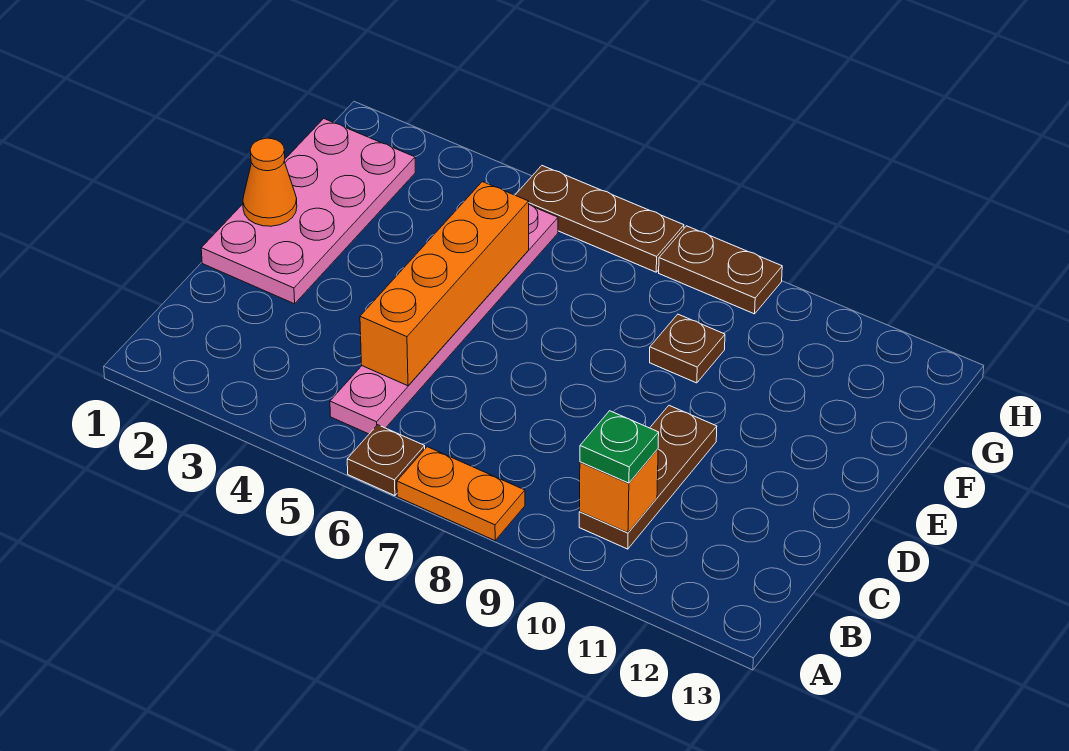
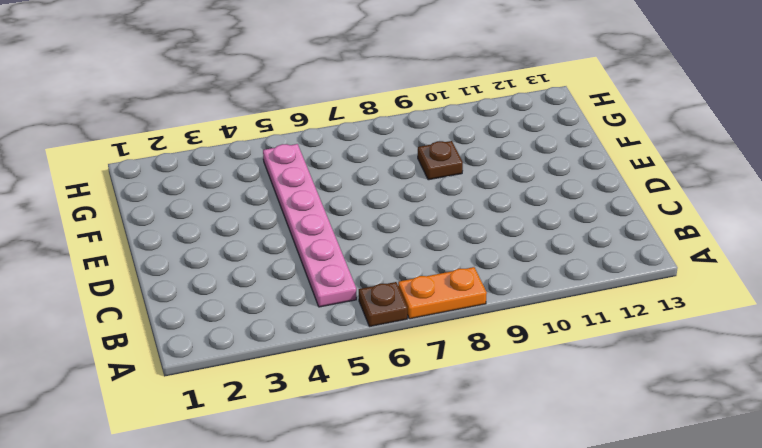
none -> brown plate B10:D10 level 1
none -> pink plate D1:G2 level 1
none -> brown plate H5:H7 level 1

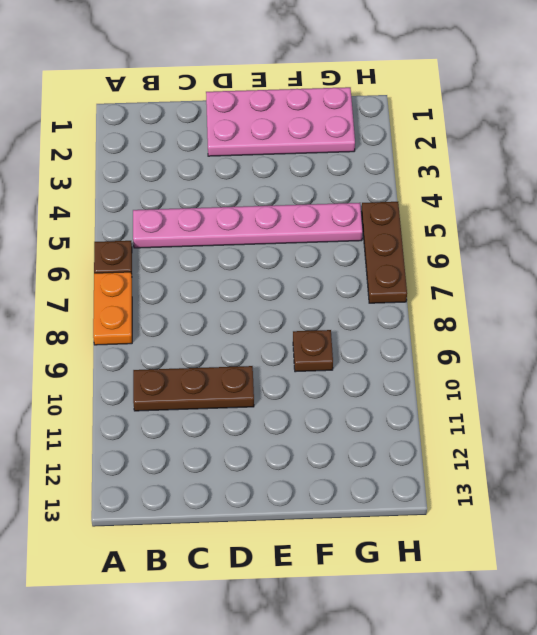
none -> brown plate H8:H9 level 1
none -> orange brick B10 level 2
none -> orange brick C5:F5 level 2

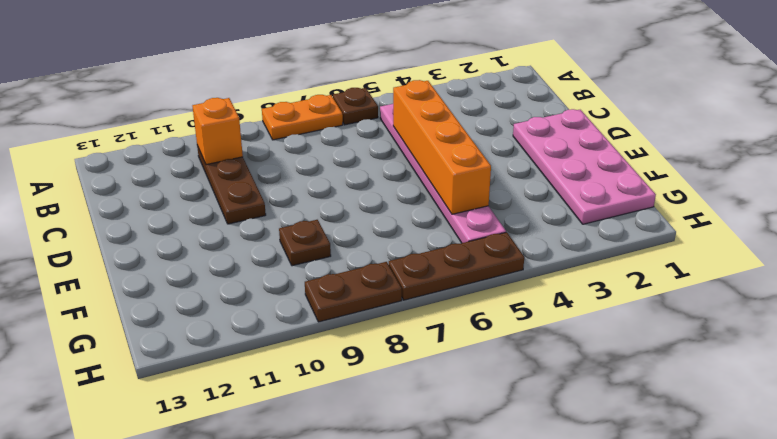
none -> orange cone E1 level 2
none -> green plate B10 level 3

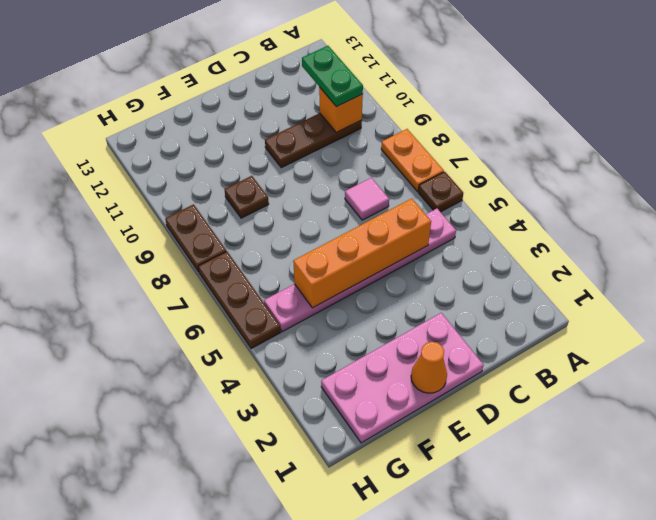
green plate B10:B11 level 3 -> green plate B10 level 3
pink tile C7 level 1 -> none

